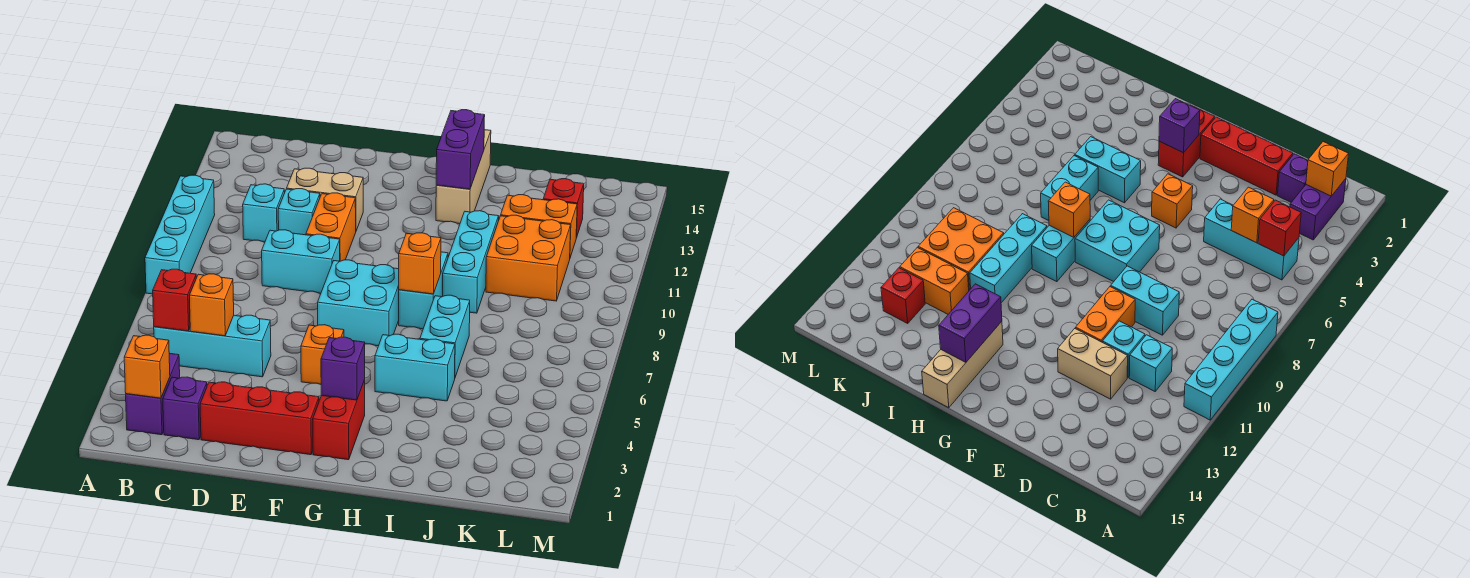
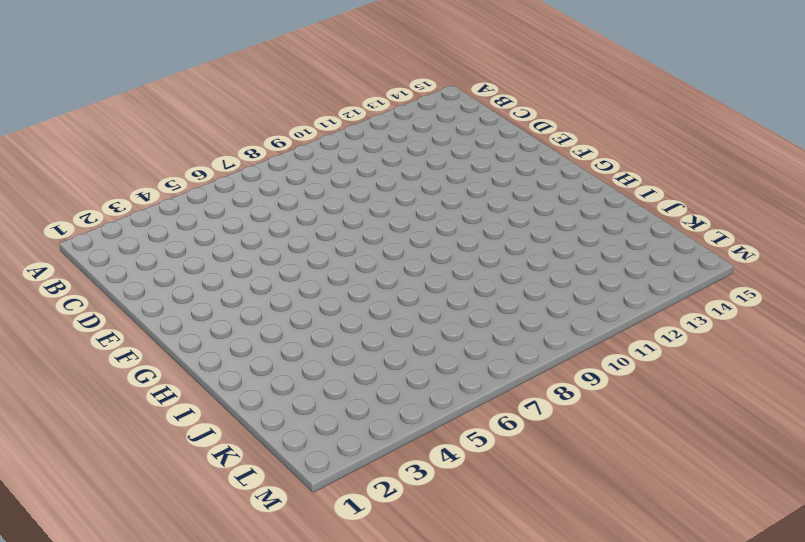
none -> cyan brick A8:A11 level 1
none -> purple brick B2:B3 level 1
none -> cyan brick B5:D5 level 1

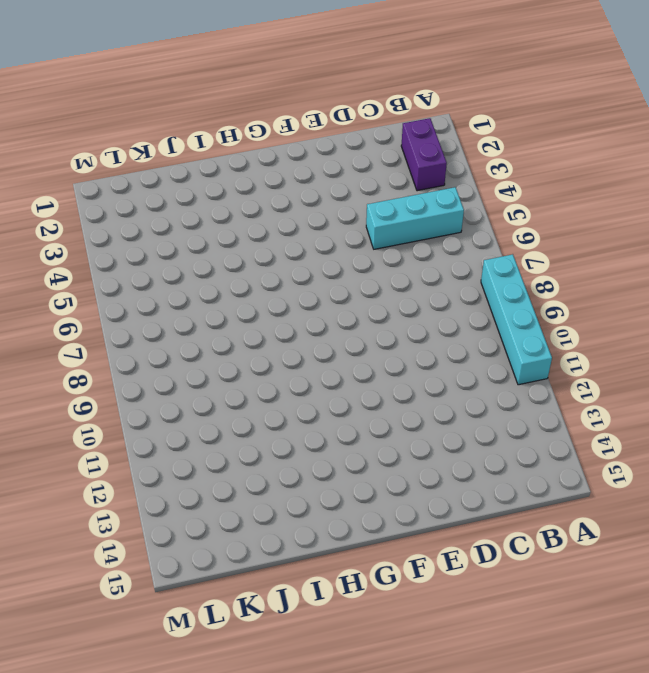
none -> purple brick C2 level 1
none -> cyan brick C11 level 1
none -> red brick D2:F2 level 1

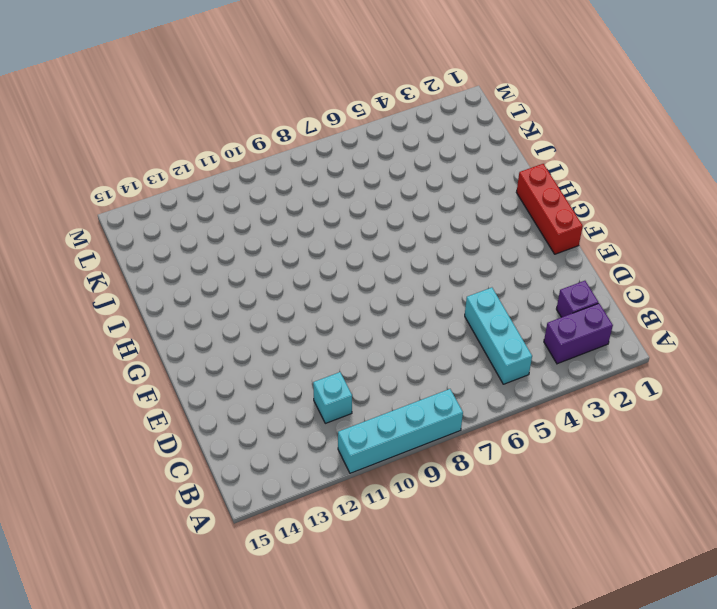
red brick F1:H1 level 1 -> red brick D2:F2 level 1
none -> cyan brick D9:E9 level 1
none -> cyan brick D11 level 1
none -> tan brick D12:E12 level 1

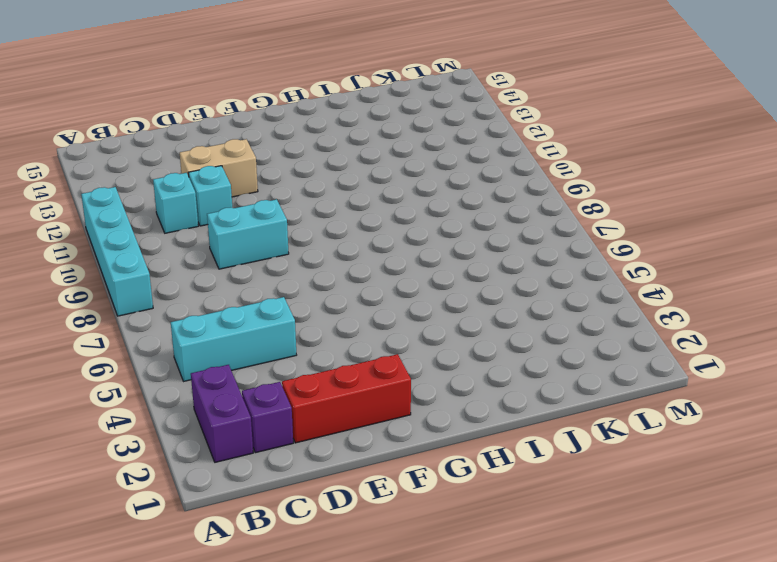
none -> orange brick E10:E11 level 1
none -> orange brick F5 level 1
none -> cyan brick F7:G8 level 1

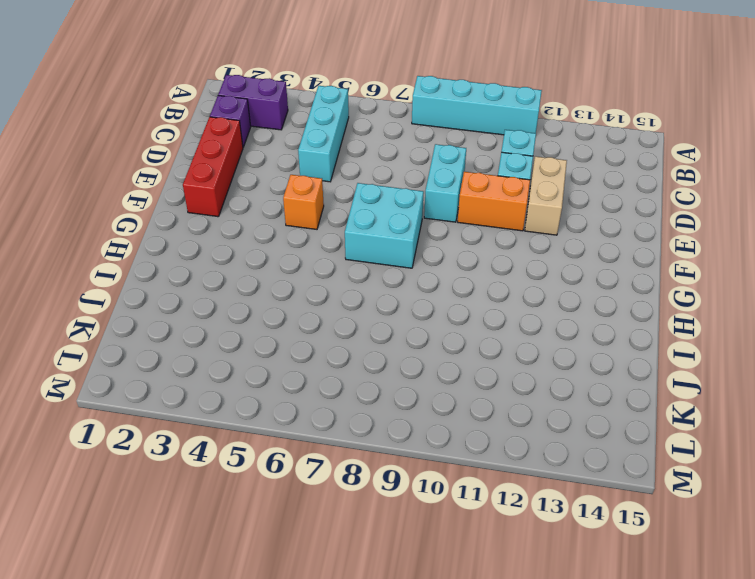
none -> red brick G2:G3 level 1
none -> cyan brick H5:I5 level 1
none -> cyan brick H8:H9 level 1

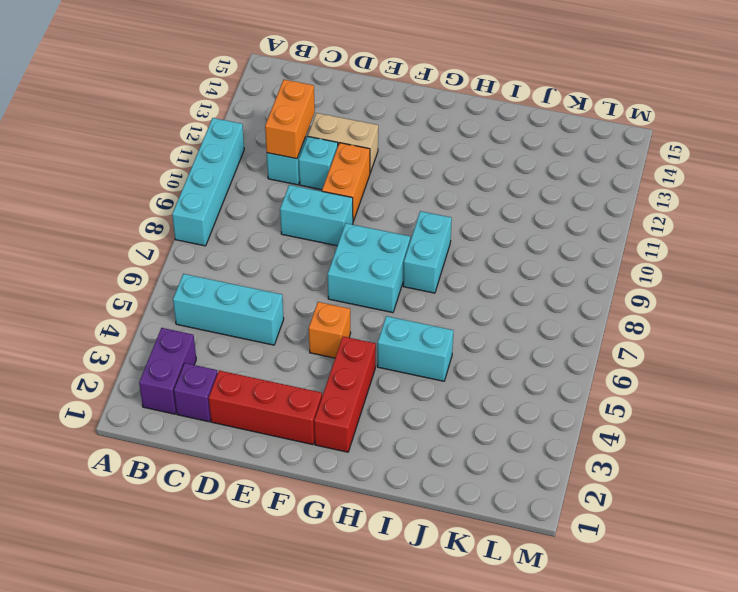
orange brick C11:C12 level 2 -> orange brick J12:K12 level 1
red brick G2:G4 level 1 -> red brick G2:G3 level 1
none -> tan brick H13:H15 level 1
none -> cyan brick I6:I7 level 1
none -> cyan brick I9:I11 level 1

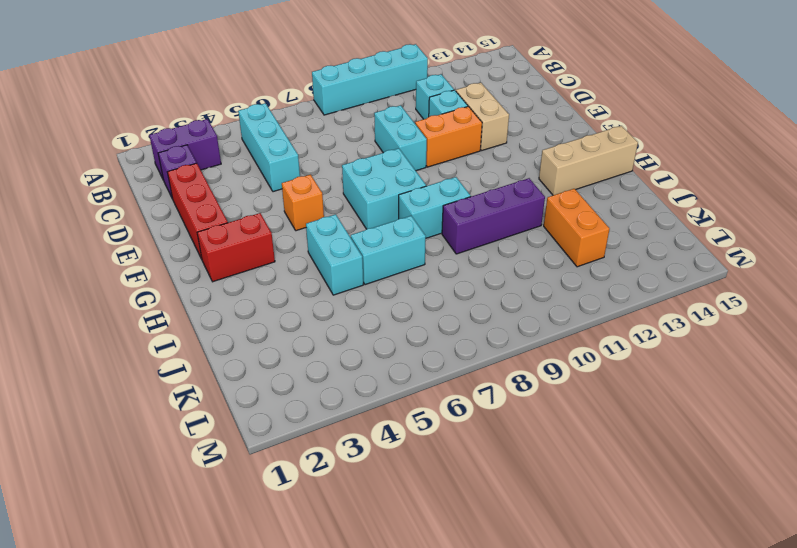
purple brick I9:I11 level 1 -> cyan brick I9:I11 level 1
none -> orange brick J10:K11 level 1
none -> red brick K13 level 1
none -> orange brick B2 level 2

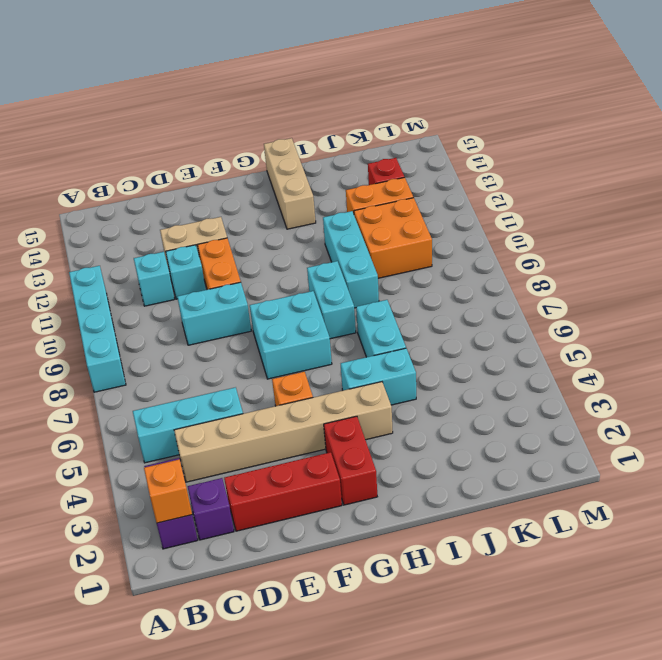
tan brick C4:H4 level 1 -> none
none -> red brick B5 level 2
none -> orange brick C5 level 2
none -> purple brick G3 level 2

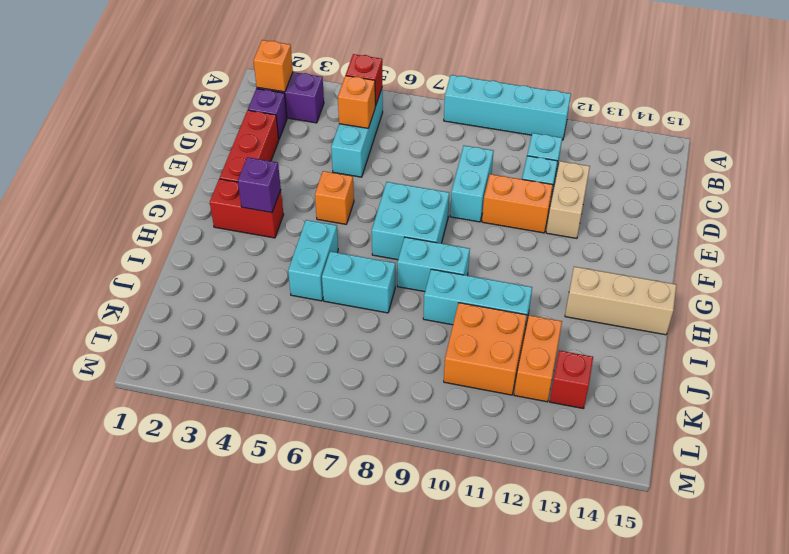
none -> orange brick H8 level 2
none -> purple brick H13:H14 level 2

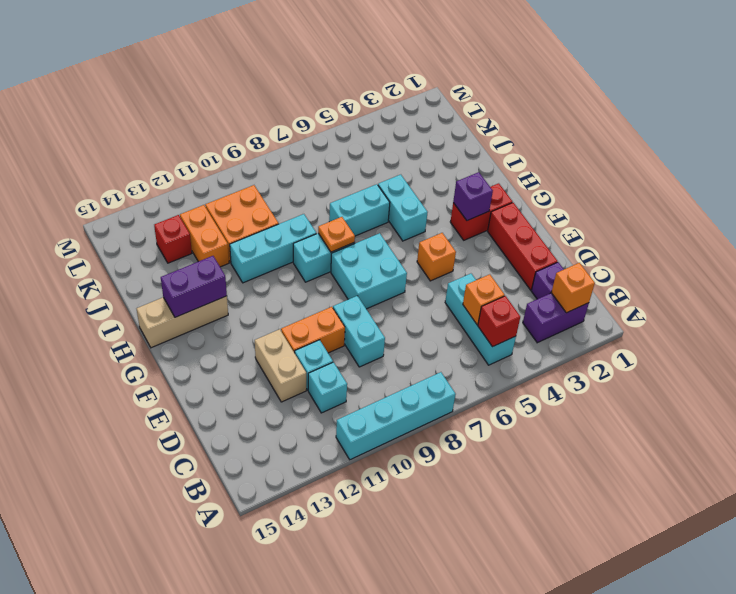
orange plate H8 level 2 -> orange brick H8 level 2

